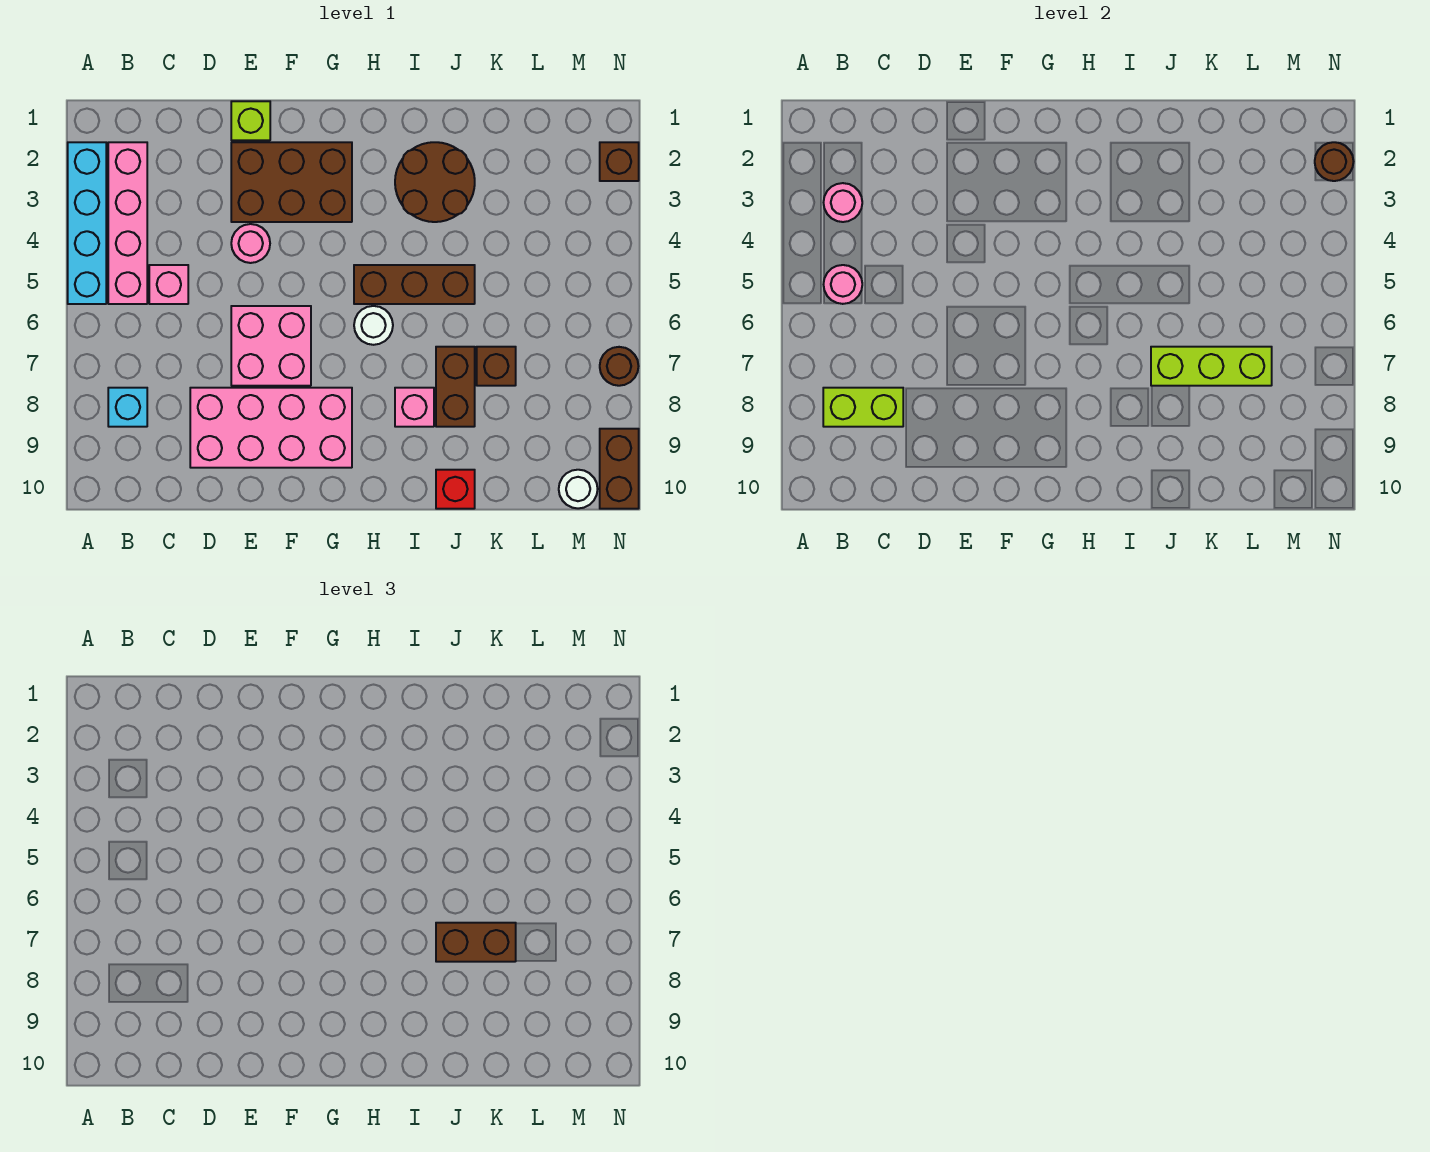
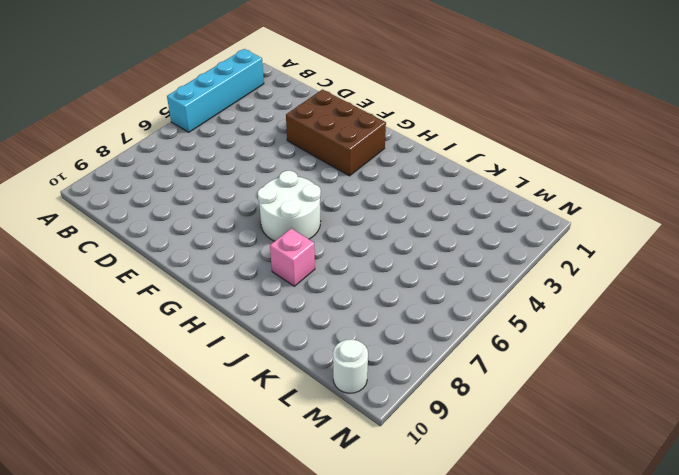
white round brick G6:H7 level 1 -> white round brick H6 level 1
none -> pink brick B2:B5 level 1
none -> cyan brick B8 level 1
none -> pink brick C5 level 1

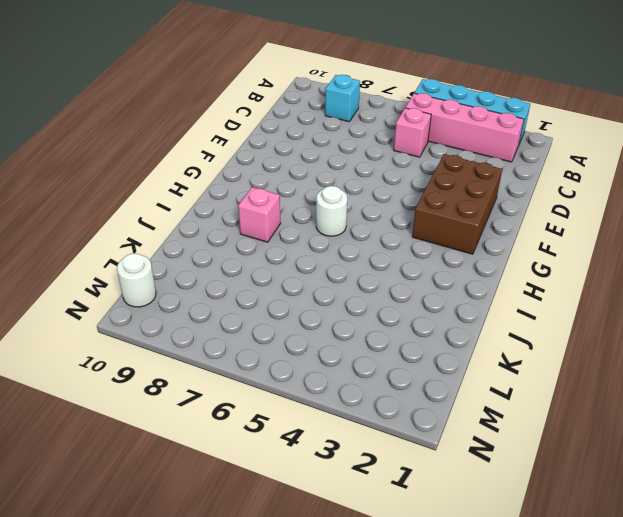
none -> pink brick D8:G9 level 1
none -> lime brick E1 level 1
none -> pink round brick E4 level 1

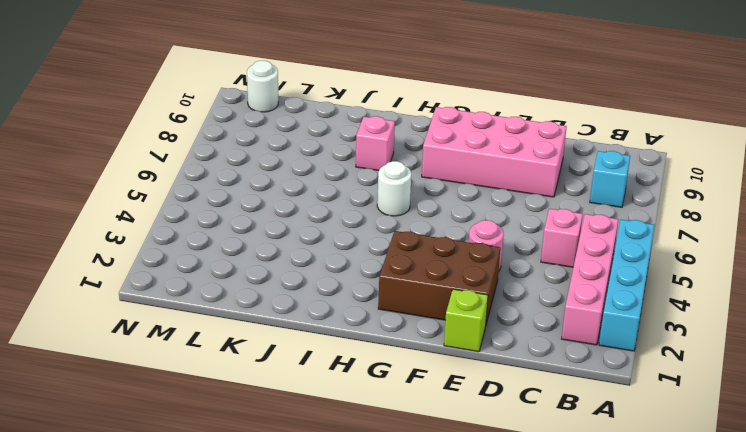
none -> pink brick E6:F7 level 1
none -> brown brick H5:J5 level 1
none -> brown round brick I2:J3 level 1

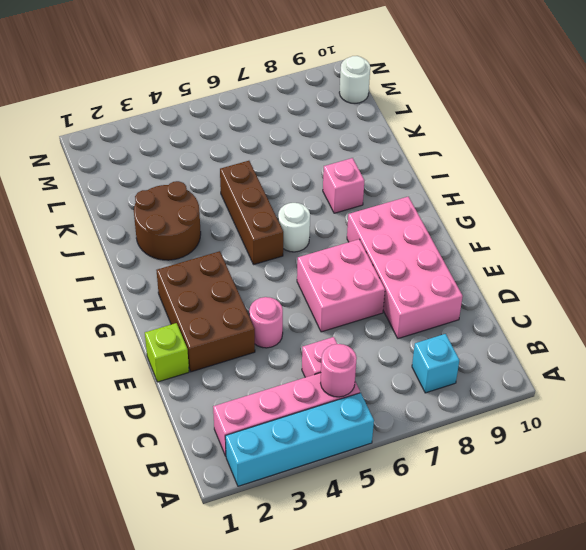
none -> brown brick J7:J8 level 1
none -> red brick J10 level 1
none -> brown brick K7 level 1

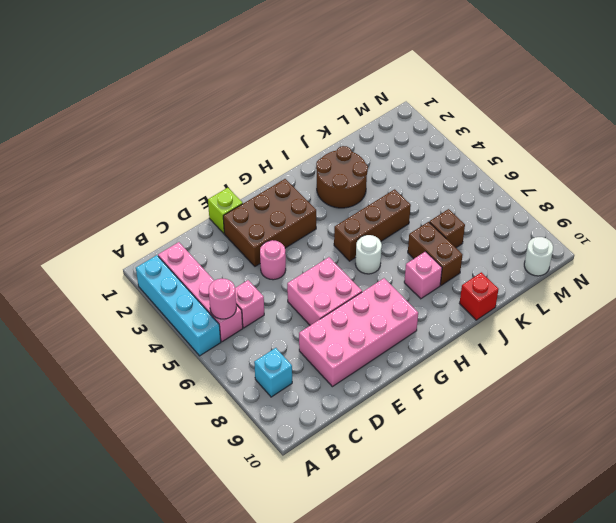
none -> brown brick N2 level 1
none -> brown round brick N7 level 1
none -> brown brick N9:N10 level 1

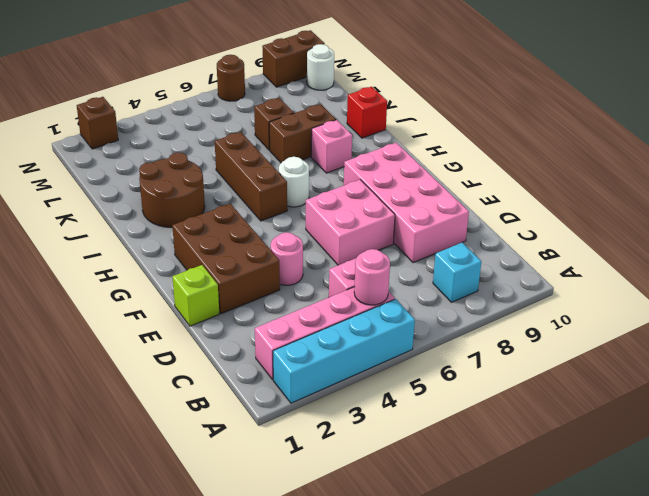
none -> pink round brick B3 level 2
none -> lime brick B8:C8 level 2
none -> lime brick J7:L7 level 2

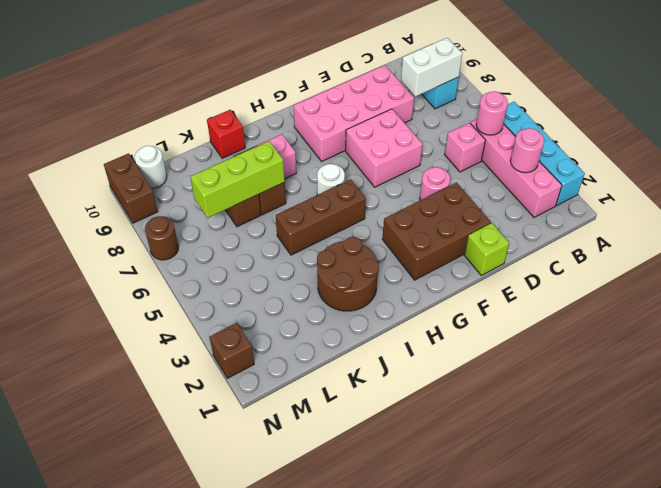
white brick B8:C8 level 2 -> lime brick B8:C8 level 2
none -> brown round brick N2 level 2
none -> brown brick J7:K7 level 3

